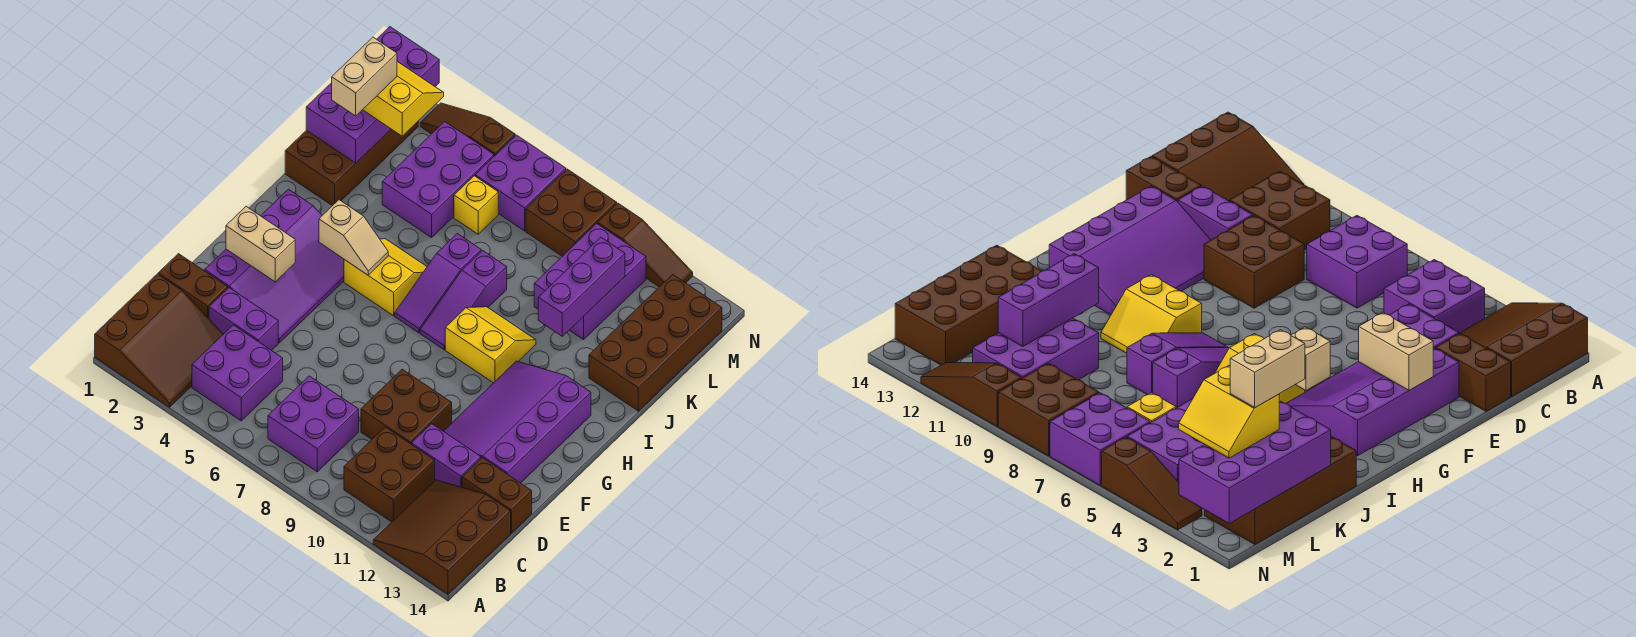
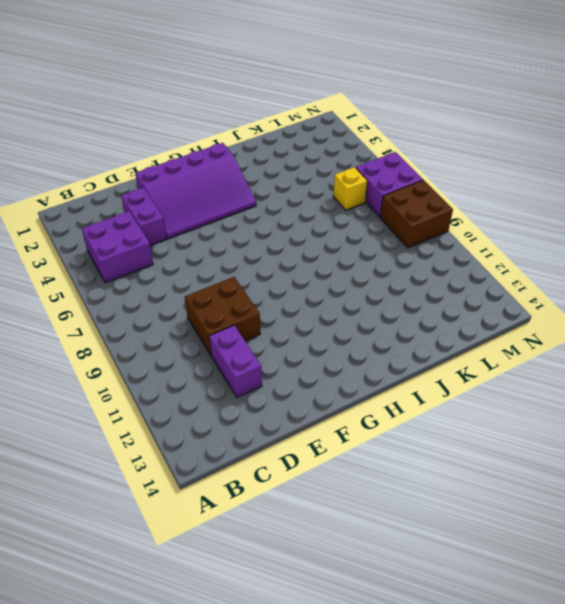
none -> brown slope A1:C3 level 1 top 1
none -> brown slope A12:C14 level 1 top 14
none -> purple brick B7:C8 level 1
none -> brown brick B10:C11 level 1

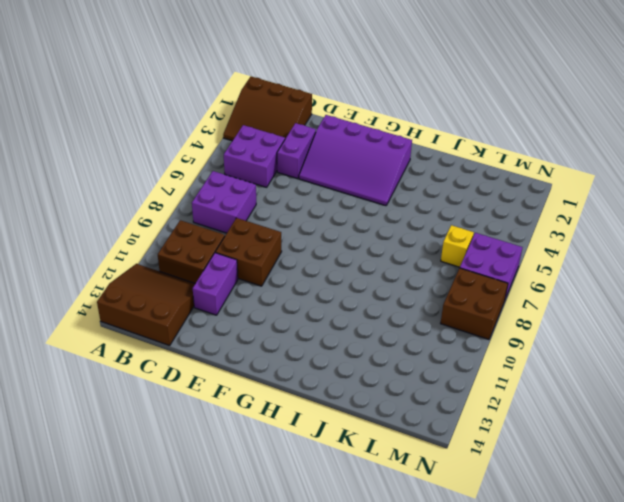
none -> brown brick D1:D2 level 1
none -> brown brick D13:D14 level 1
none -> purple slope E11:H13 level 1 top 13
none -> yellow slope H5:I6 level 1 top H

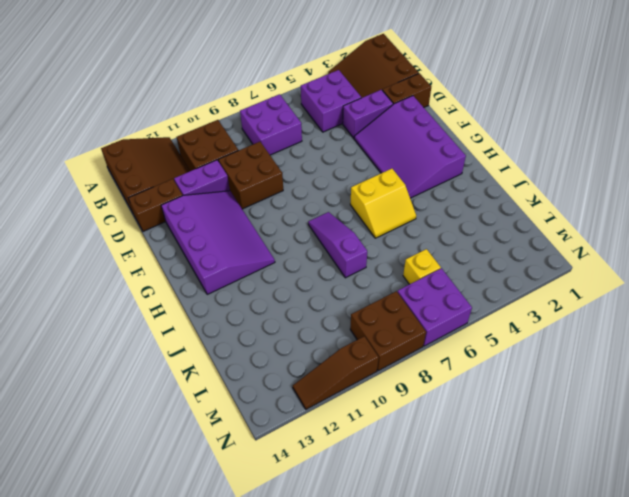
none -> purple slope H7:J7 level 1 top J
none -> yellow slope H9:I10 level 1 top H
none -> brown brick J1:M2 level 1
none -> brown brick J13:M14 level 1

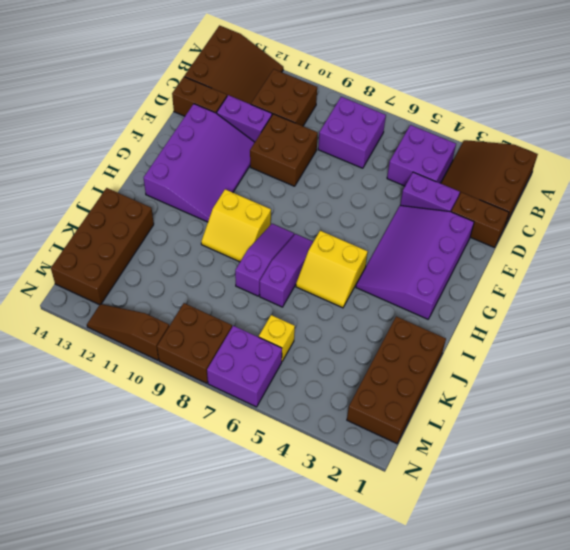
none -> purple brick K4:M5 level 1
none -> purple brick K10:M11 level 1
none -> brown slope N3:N5 level 1 top 5
none -> tan brick F2:F3 level 2

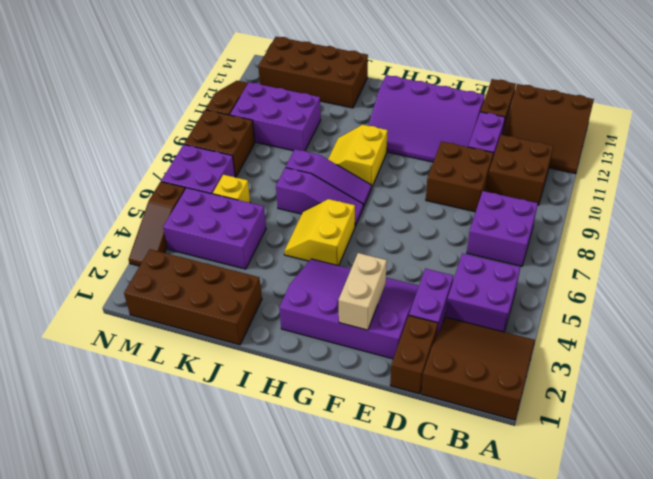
none -> tan slope H4:H5 level 2 top 4
none -> purple brick J11:L11 level 2
none -> purple brick K1:N2 level 2
none -> yellow slope L2:M3 level 3 top L

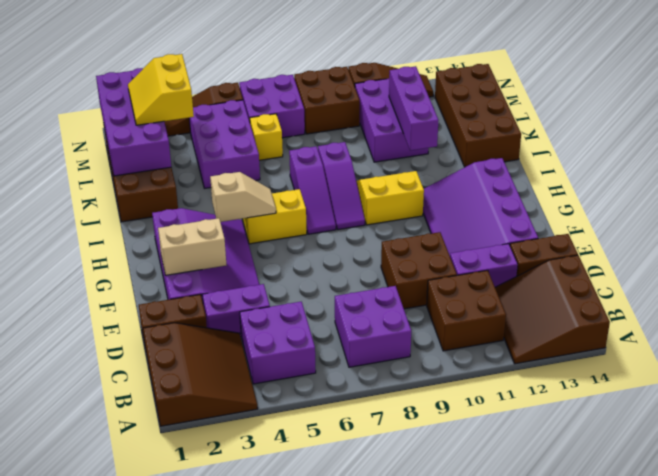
yellow slope L2:M3 level 3 top 3 -> yellow slope L2:M3 level 3 top L
none -> tan brick K2:L2 level 4

